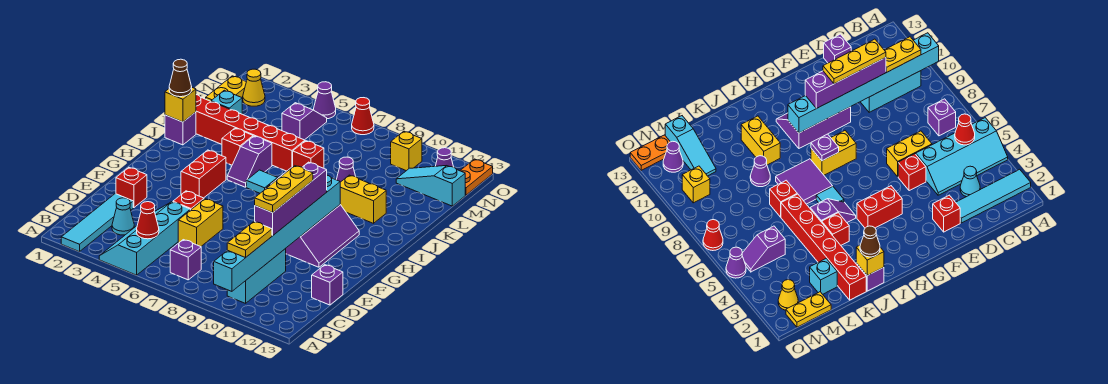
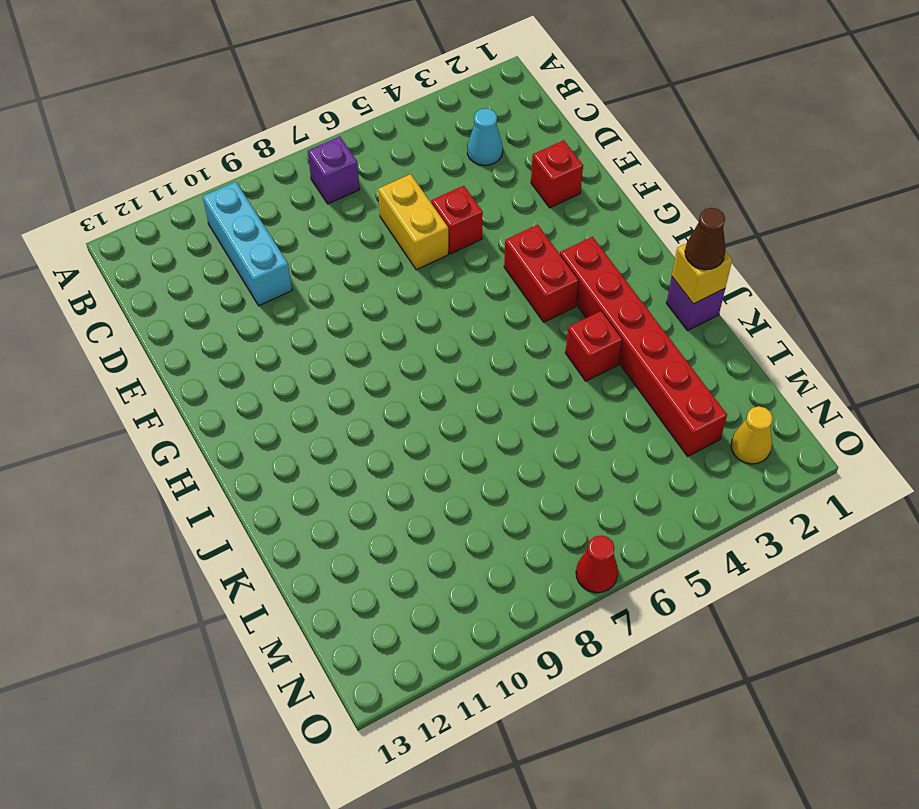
red brick H3:M3 level 1 -> red brick K1:K6 level 1
none -> cyan tile A2:D2 level 1
none -> cyan slope A4:D5 level 1 top 5
none -> purple brick D13 level 1
none -> purple slope F10:H11 level 1 top 10

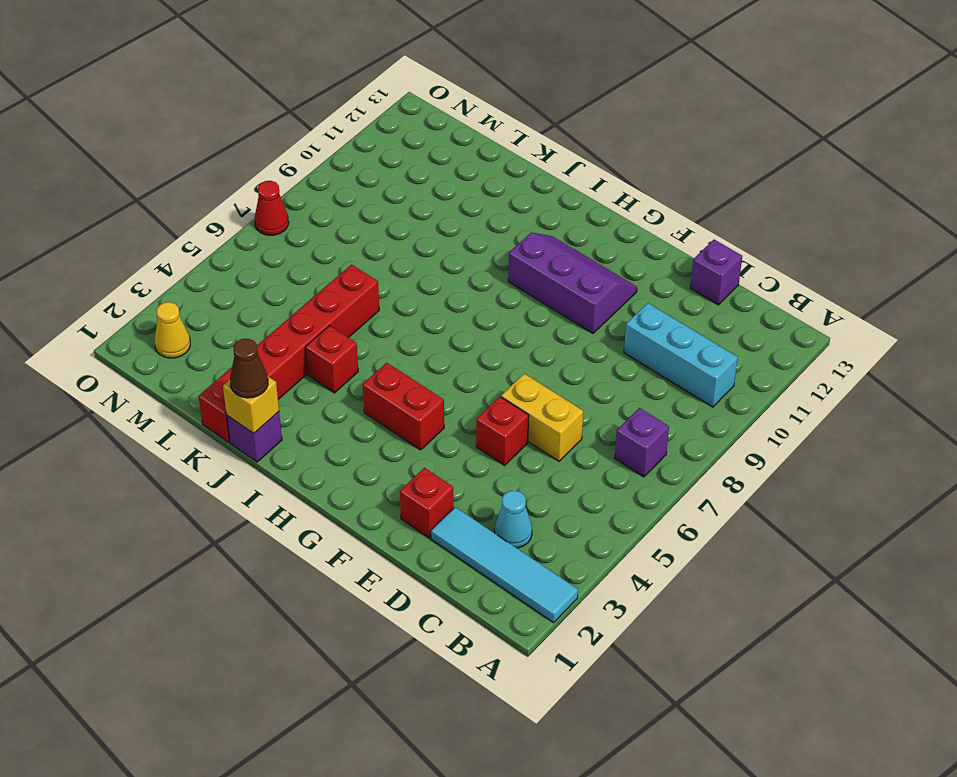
none -> cyan slope A4:D5 level 1 top 5
none -> yellow brick G8:H8 level 1
none -> purple slope I5:J5 level 1 top J
none -> cyan tile I6 level 1

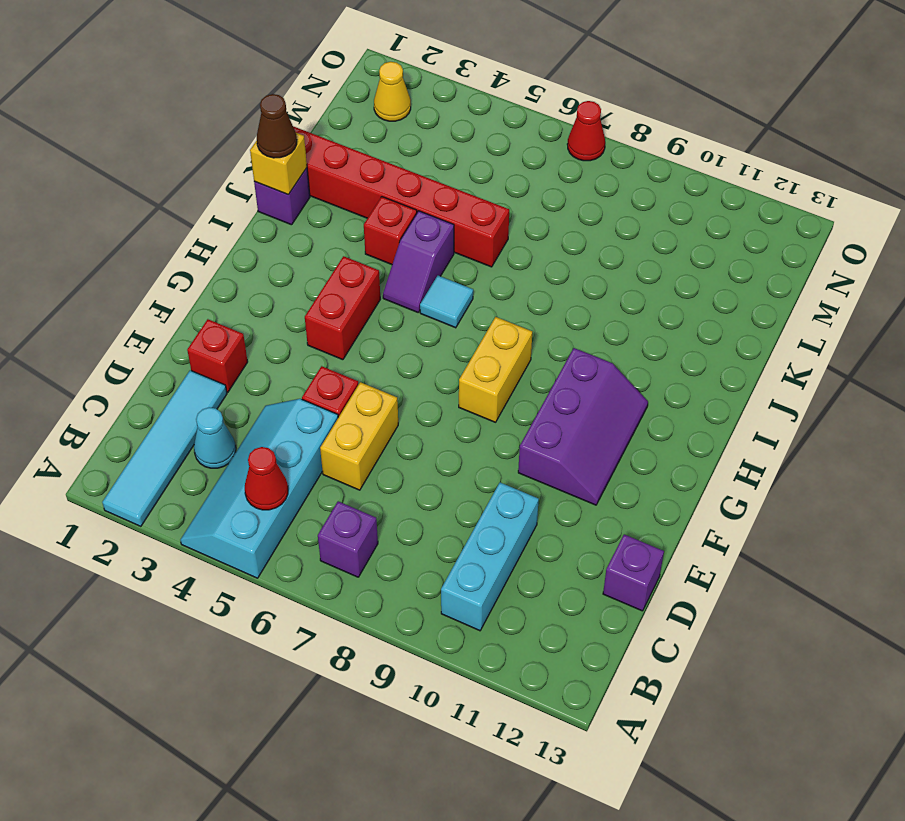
none -> purple tile I7:J8 level 1
none -> yellow brick J10:J11 level 1
none -> red brick K7 level 1
none -> purple cone K9 level 1

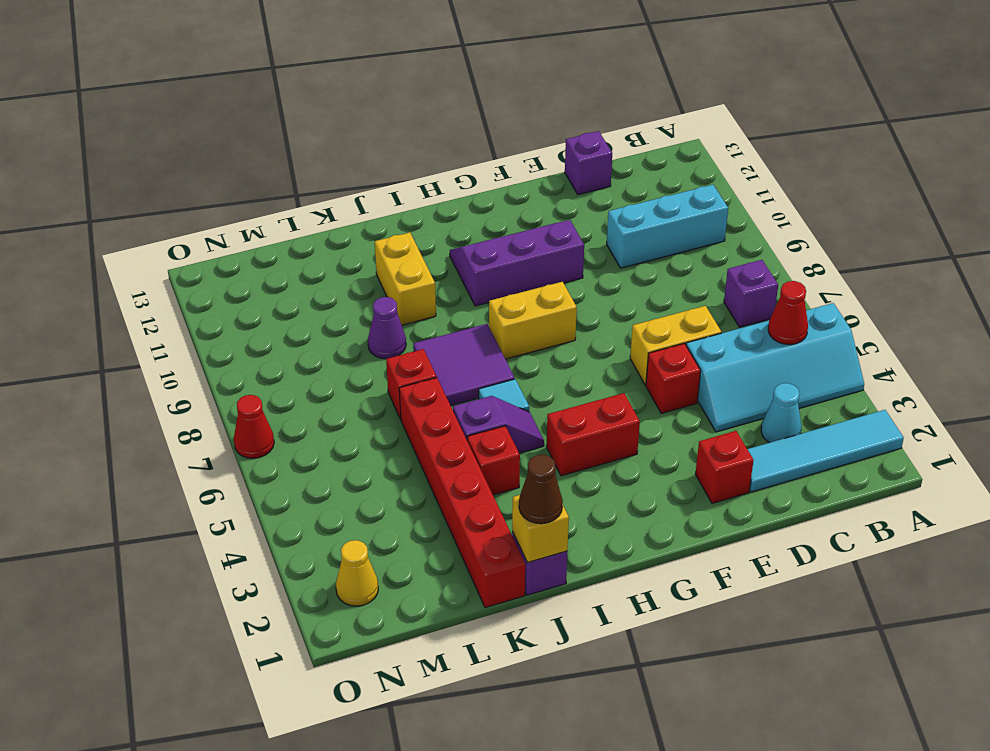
none -> cyan brick L2 level 1
none -> yellow plate M1:N1 level 1
none -> purple slope M5:N5 level 1 top M
none -> cyan slope M11:M13 level 1 top 13

